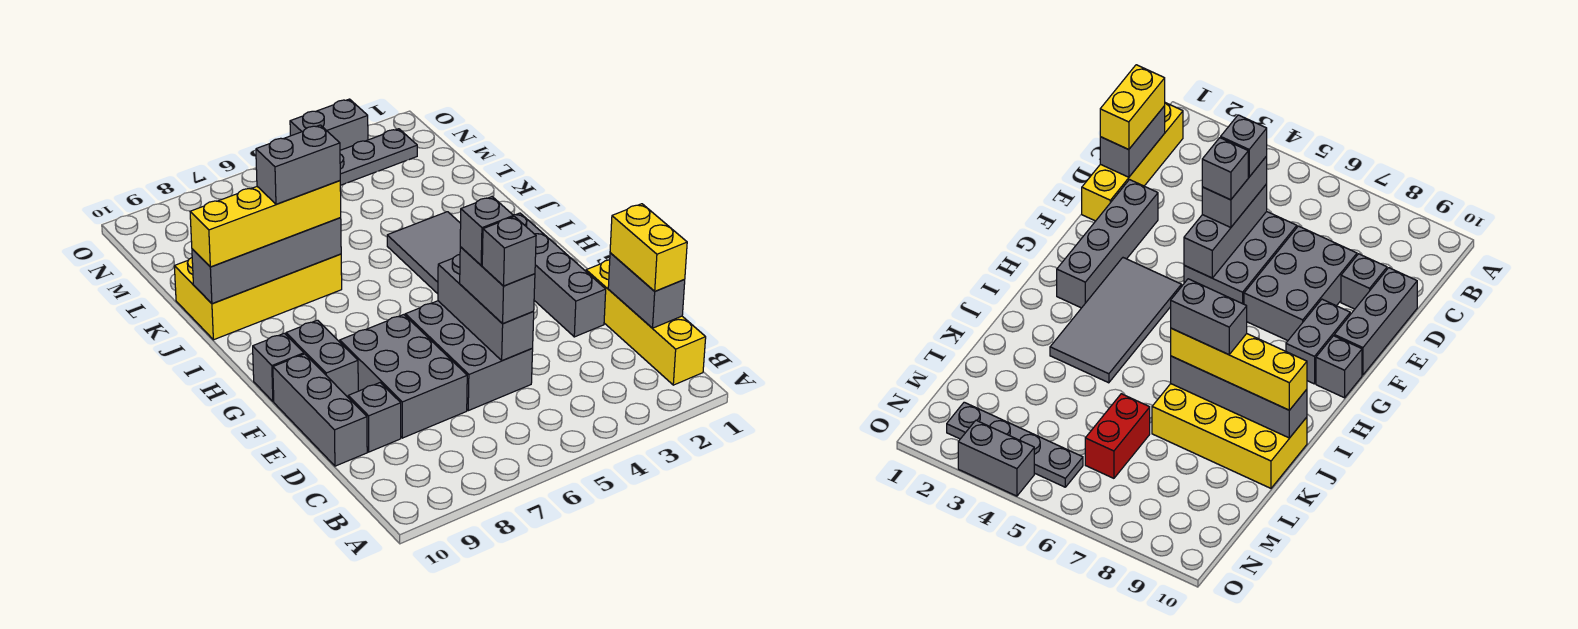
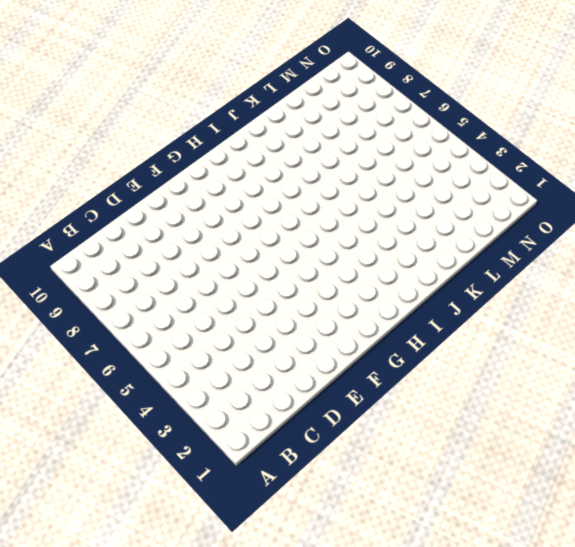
none -> yellow brick B1:E1 level 1
none -> grey brick D5:F6 level 1
none -> grey brick D7:F8 level 1

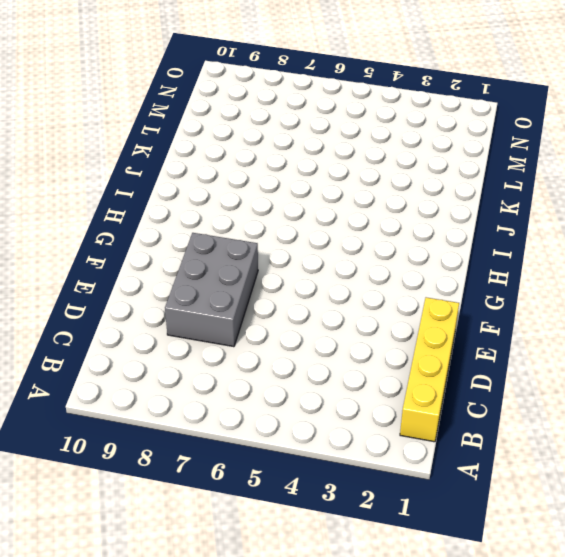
none -> grey brick D5:F6 level 1
none -> grey brick D9 level 1
none -> grey brick D10:F10 level 1

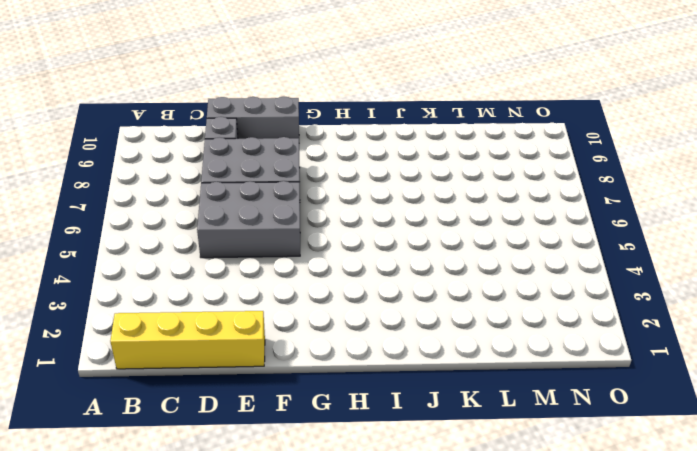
none -> grey brick E2:H2 level 1
none -> grey brick F9:G9 level 1
none -> grey tile G3:J4 level 1

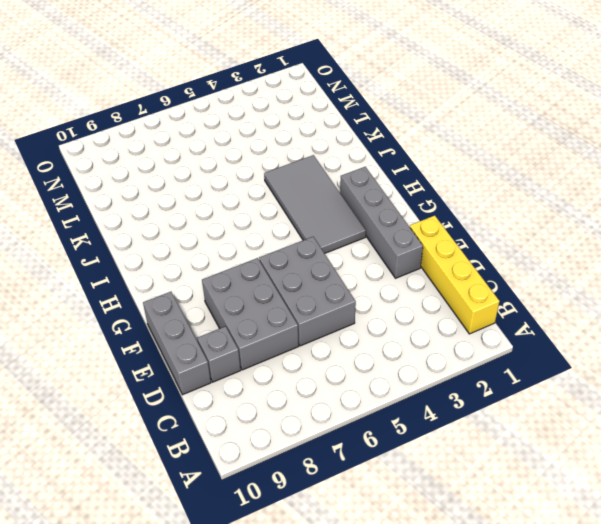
none -> grey brick F9:G9 level 1
none -> grey brick G10 level 1
none -> yellow brick J7:K10 level 1

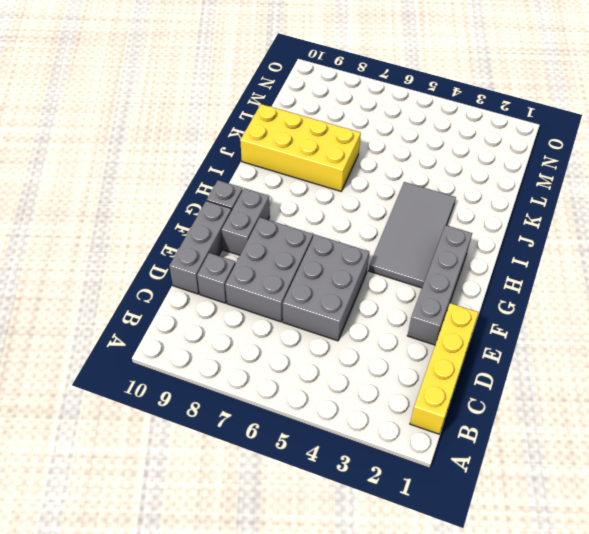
none -> red brick L6:M6 level 1
none -> grey plate N2:N5 level 1
none -> grey brick O3:O4 level 1

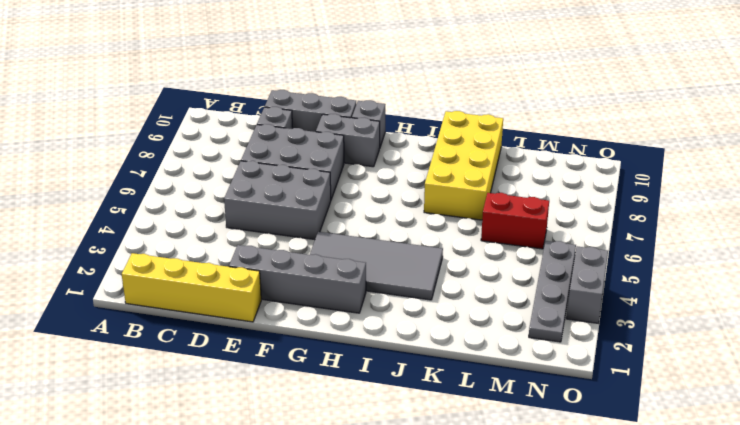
none -> grey brick C1:D1 level 2
none -> grey brick D5:F5 level 2
none -> grey brick J7:J10 level 2

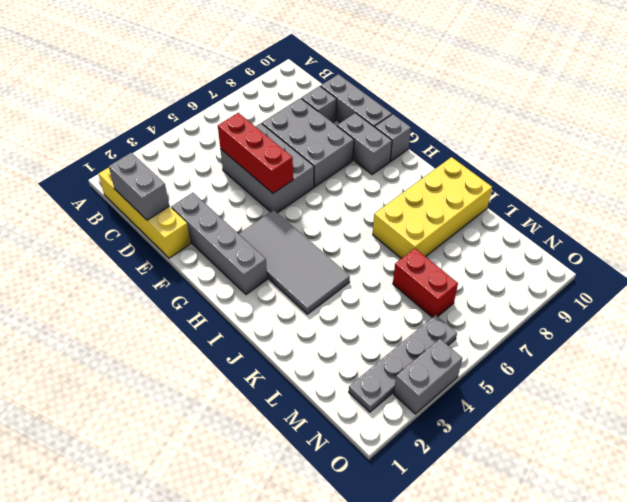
red brick D5:F5 level 2 -> grey brick D5:F5 level 2
none -> grey brick J7:J10 level 2
none -> yellow brick C1:D1 level 3
none -> grey brick D5:E5 level 3

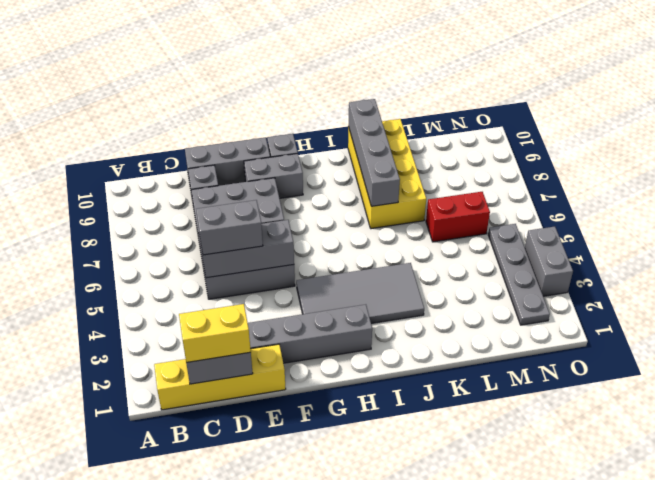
none -> yellow brick J7:J10 level 3
none -> grey brick D5 level 4
none -> grey brick E5 level 4

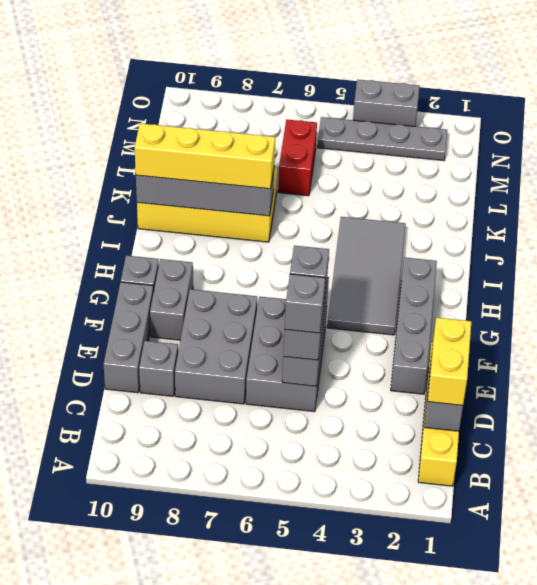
none -> grey brick J7:J8 level 4

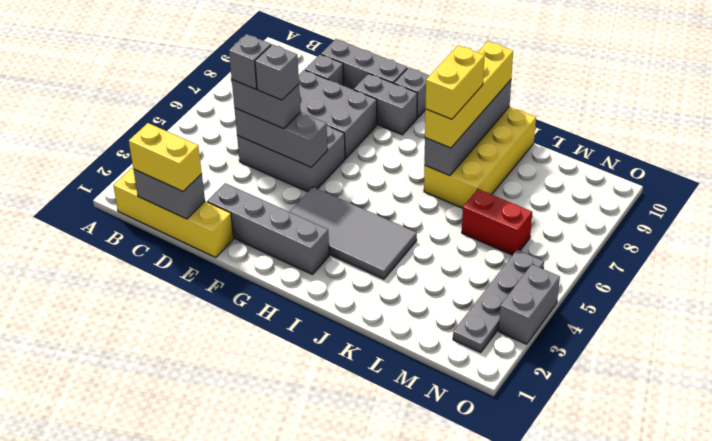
yellow brick J7:J8 level 4 -> grey brick J7:J8 level 4

